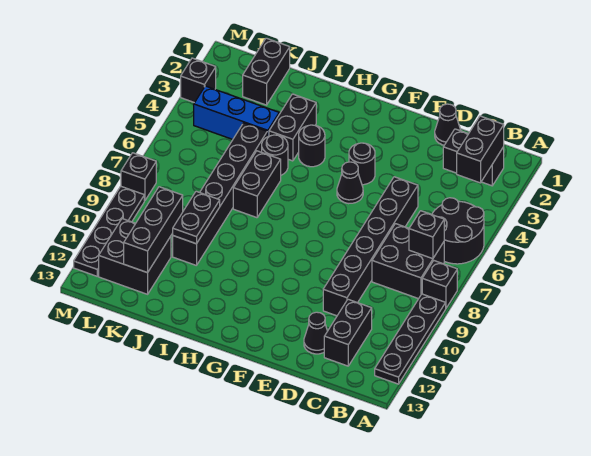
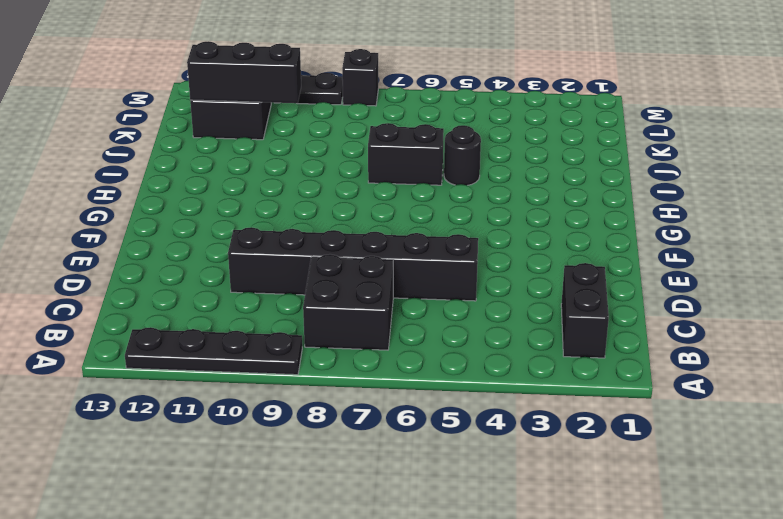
none -> black round brick A5:B6 level 1
none -> black brick A8 level 1
none -> black brick C11:C12 level 1

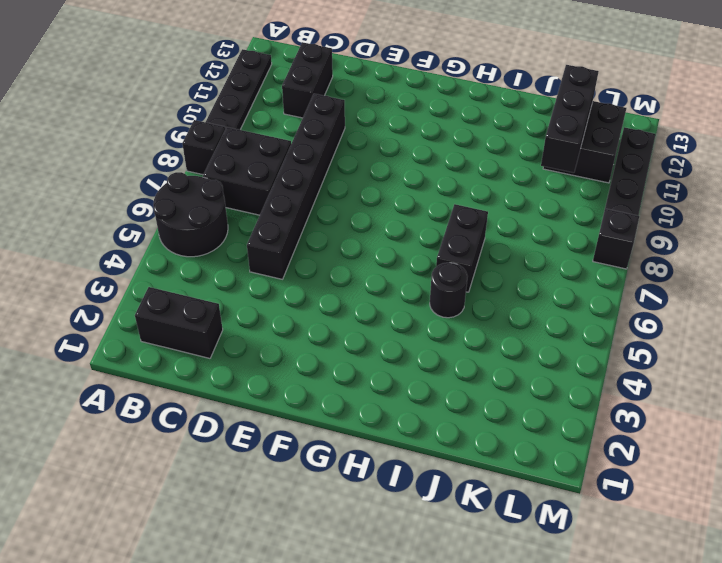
none -> black cone D1 level 1
none -> black cone D12 level 1
none -> black round brick F4 level 1

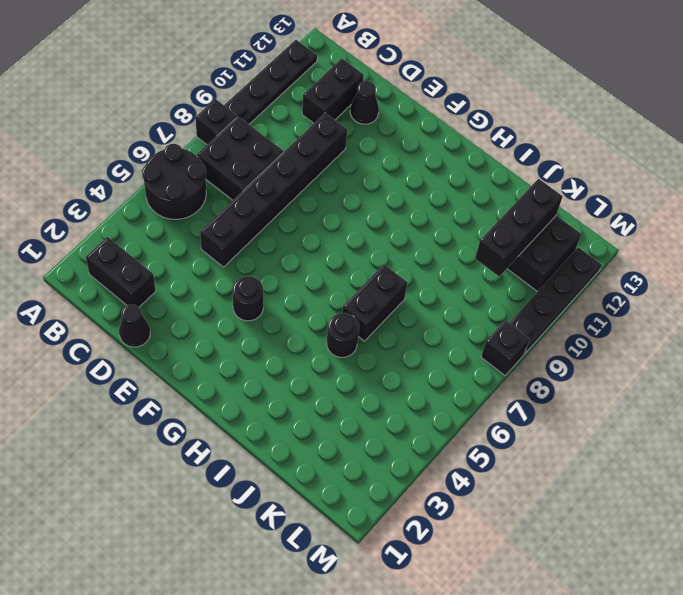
none -> black cone F5 level 1
none -> black round brick H4 level 1
none -> black brick I3:I4 level 1

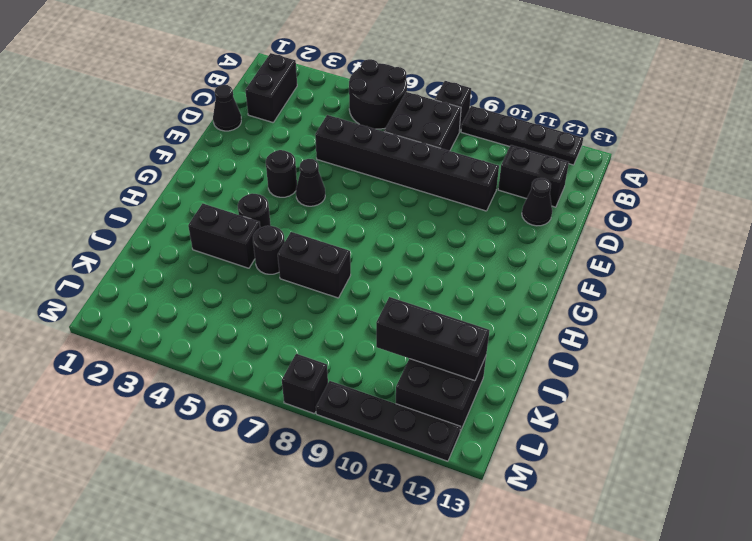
none -> blue brick J4:L4 level 1
none -> black brick J5:J10 level 1
none -> black brick K1:K2 level 1

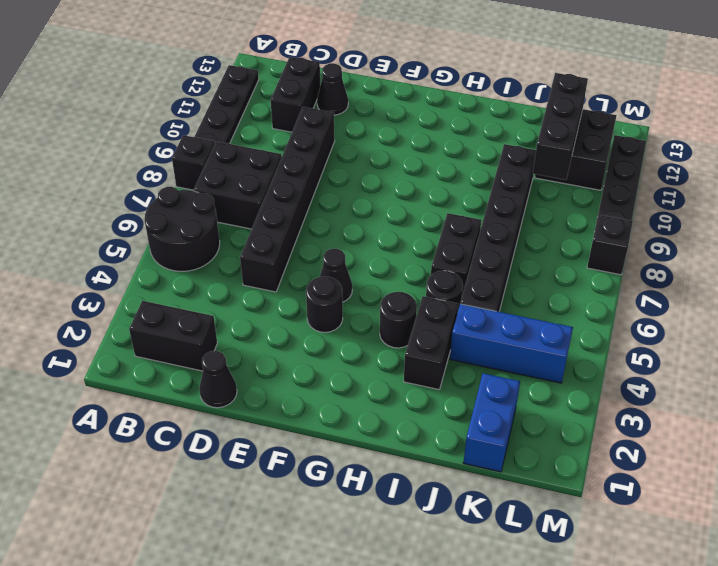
blue brick K1:K2 level 1 -> black brick K1:K2 level 1
none -> black brick M3 level 1
none -> black brick B2:B3 level 2
none -> black brick B7 level 2

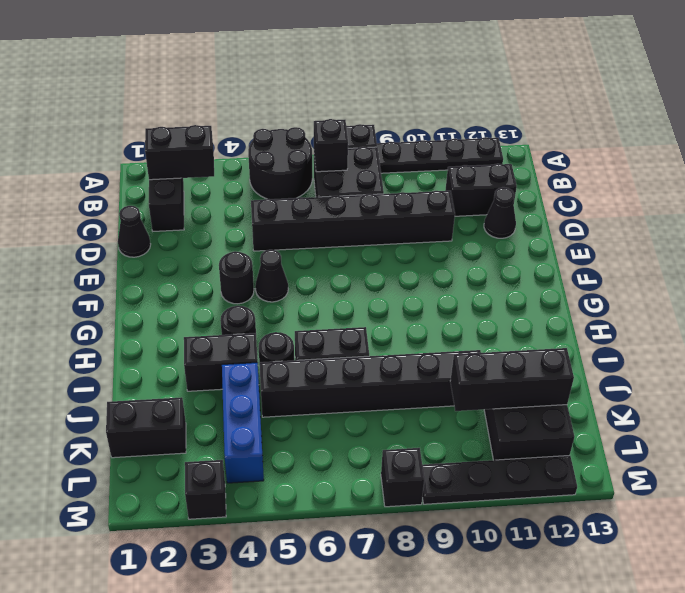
none -> black plate J9:J10 level 2

